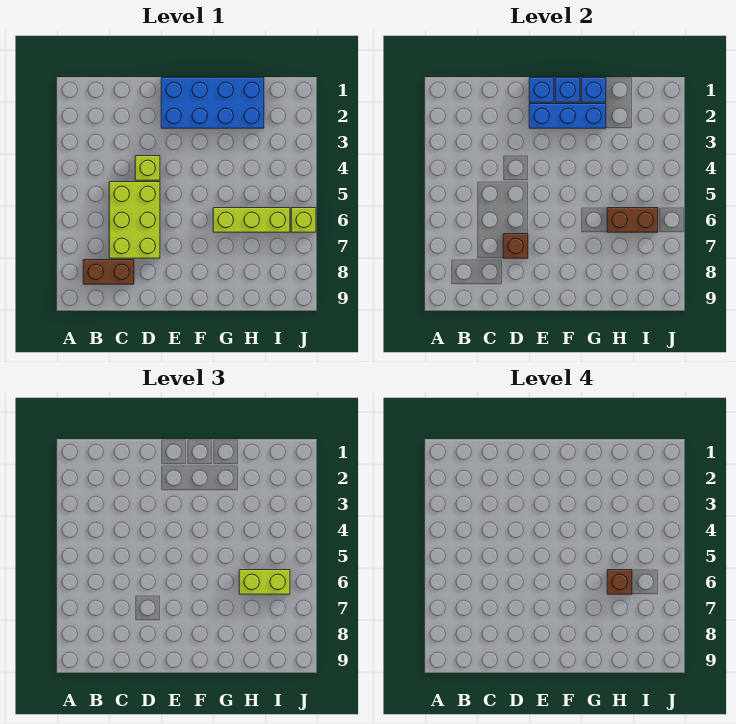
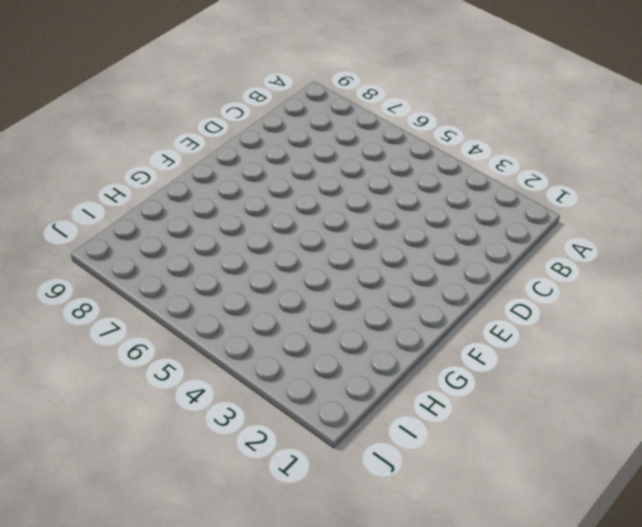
none -> brown brick B8:C8 level 1
none -> lime brick C5:D7 level 1
none -> lime brick D4 level 1

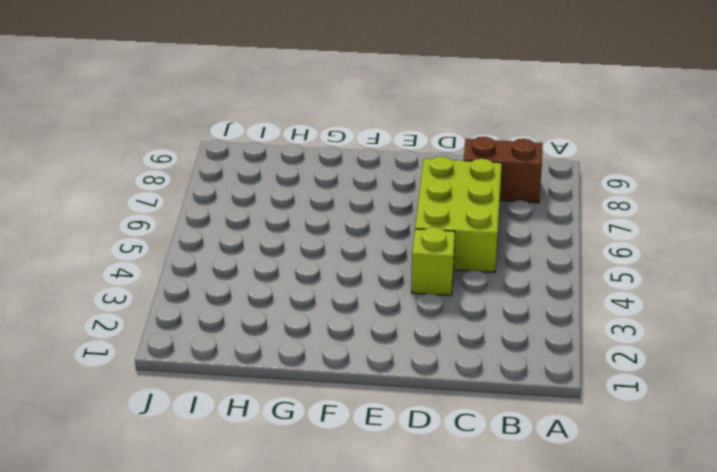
none -> blue brick E1:H2 level 1
none -> lime brick G6:I6 level 1
none -> lime brick J6 level 1

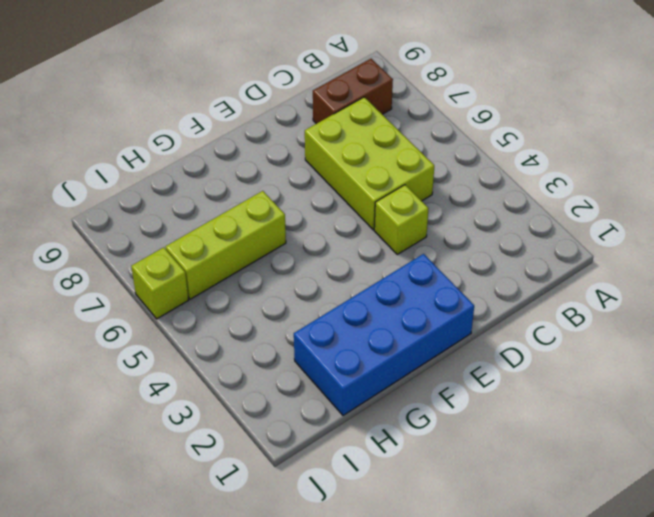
none -> brown brick D7 level 2
none -> blue brick E1 level 2
none -> blue brick E2:G2 level 2

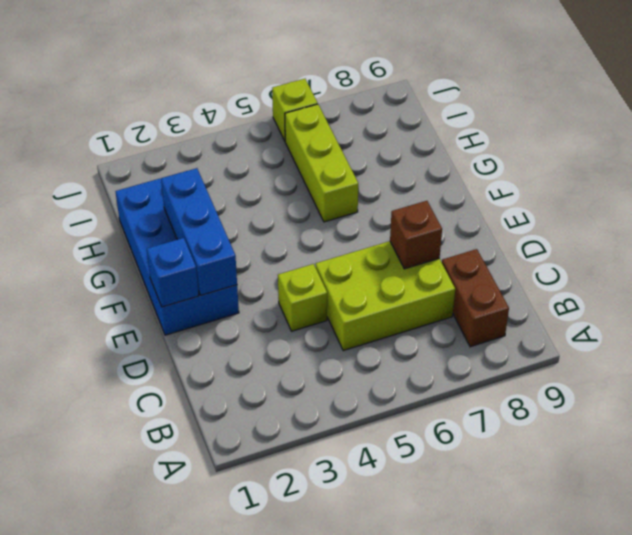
none -> blue brick F1 level 2
none -> blue brick G1 level 2
none -> brown brick H6:I6 level 2

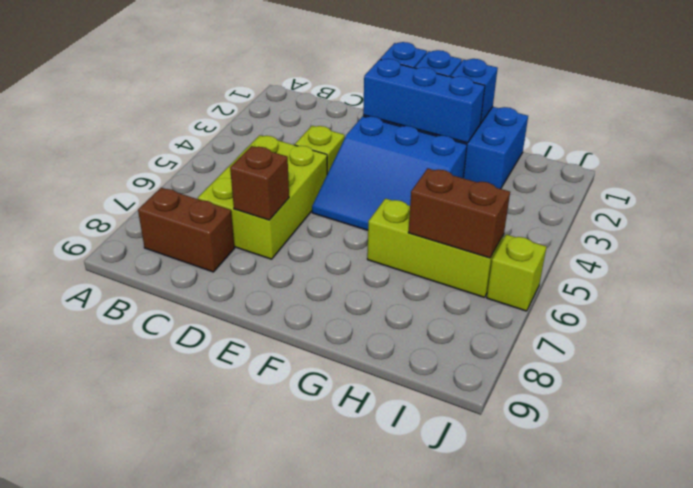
blue slope E3:G5 level 1 top 3 -> none
none -> lime brick H6:I6 level 3
none -> brown brick H6 level 4

